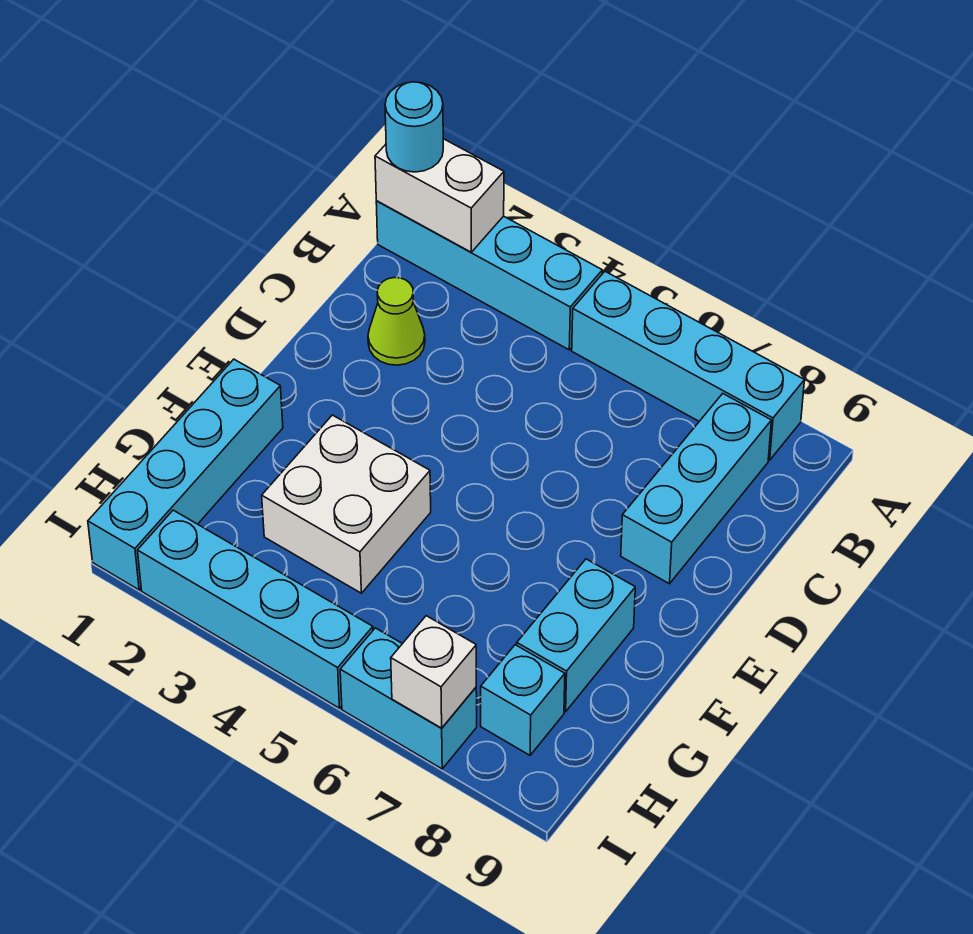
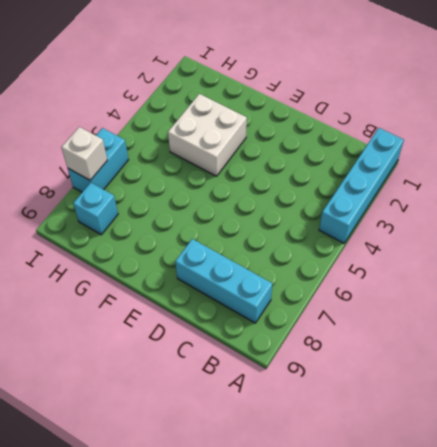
none -> cyan brick A5:A8 level 1
none -> lime cone C2 level 1
none -> cyan brick F1:I1 level 1

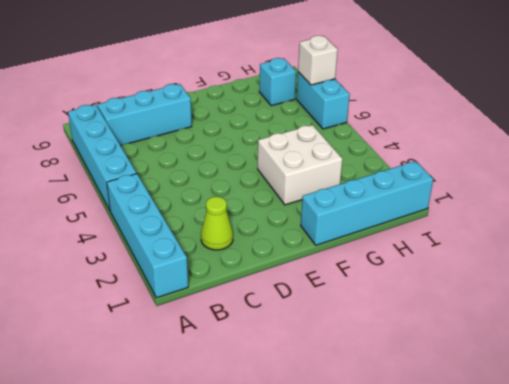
none -> cyan brick F8:G8 level 1
none -> cyan brick I2:I5 level 1
none -> white brick A1:A2 level 2

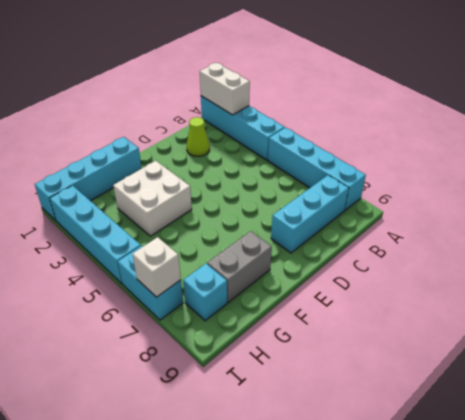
grey brick F8:G8 level 1 -> cyan brick F8:G8 level 1
none -> cyan round brick A1 level 3

